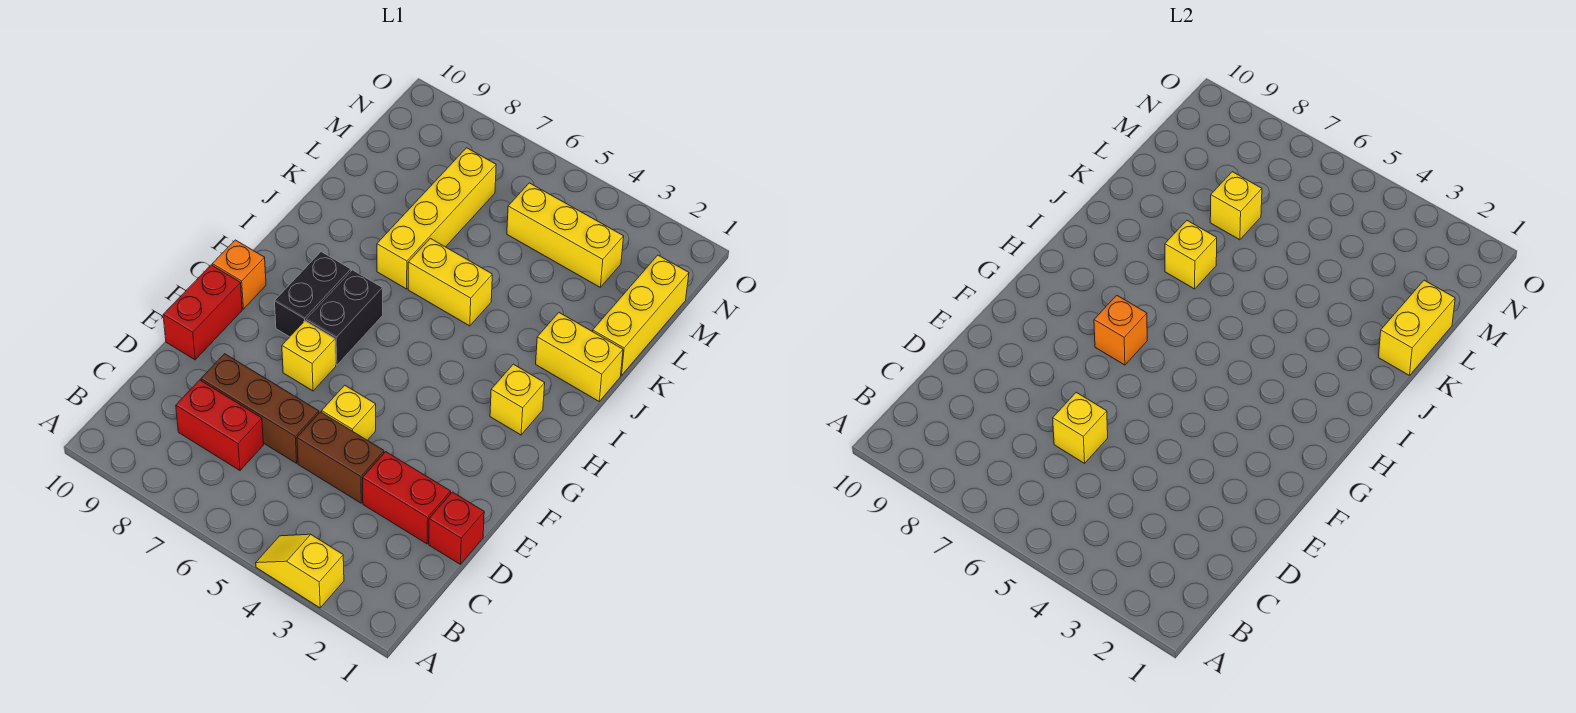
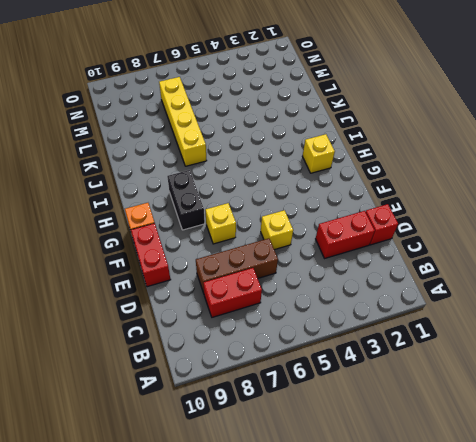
none -> yellow slope A3:A4 level 1 top 3
none -> brown brick D4:D5 level 1
none -> black brick G7:H7 level 1

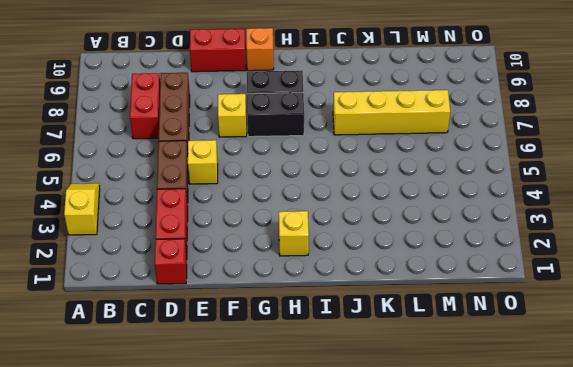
none -> yellow brick J1:J2 level 1
none -> yellow brick J5:J6 level 1
none -> yellow brick K1:M1 level 1

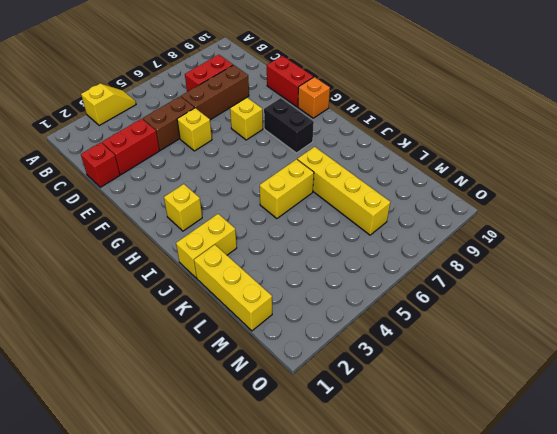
none -> black brick G7:H7 level 1
none -> yellow brick M3:M5 level 1
none -> yellow brick D6 level 2

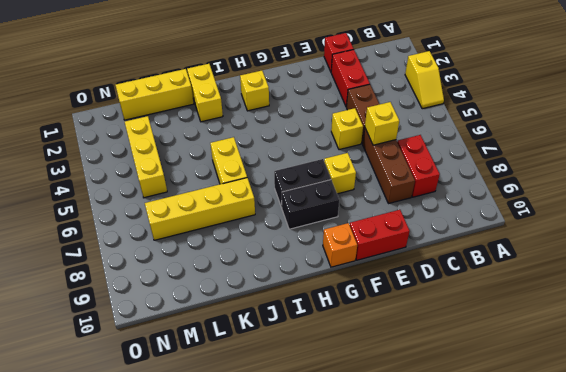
none -> orange brick G7 level 2
none -> yellow brick J7 level 2
none -> yellow brick K1:L1 level 2

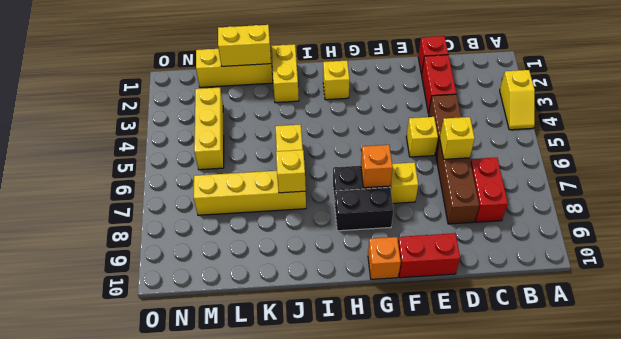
none -> yellow brick L7 level 2

